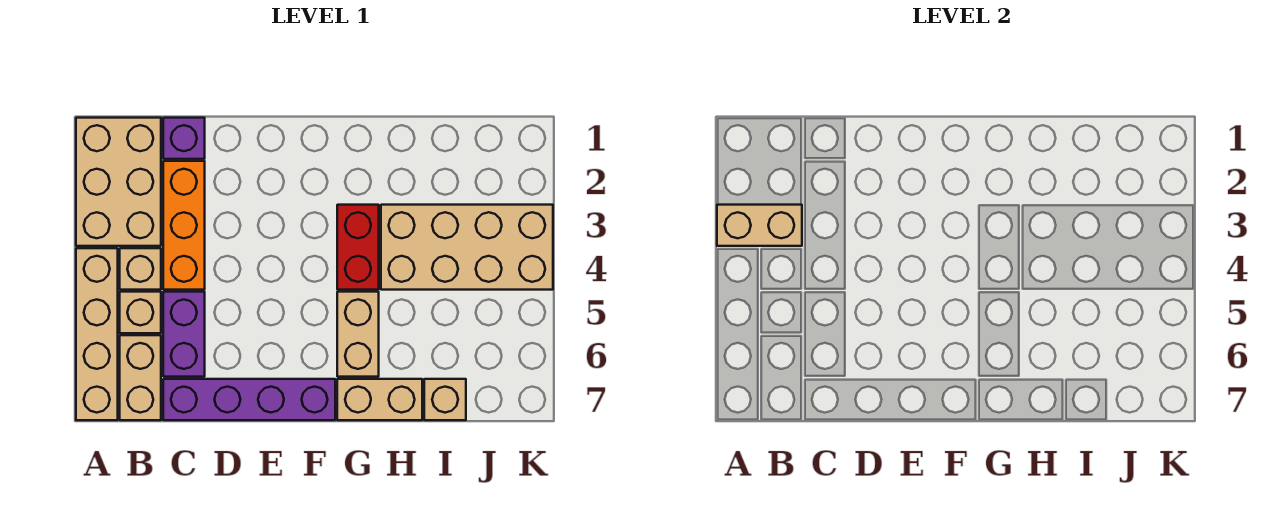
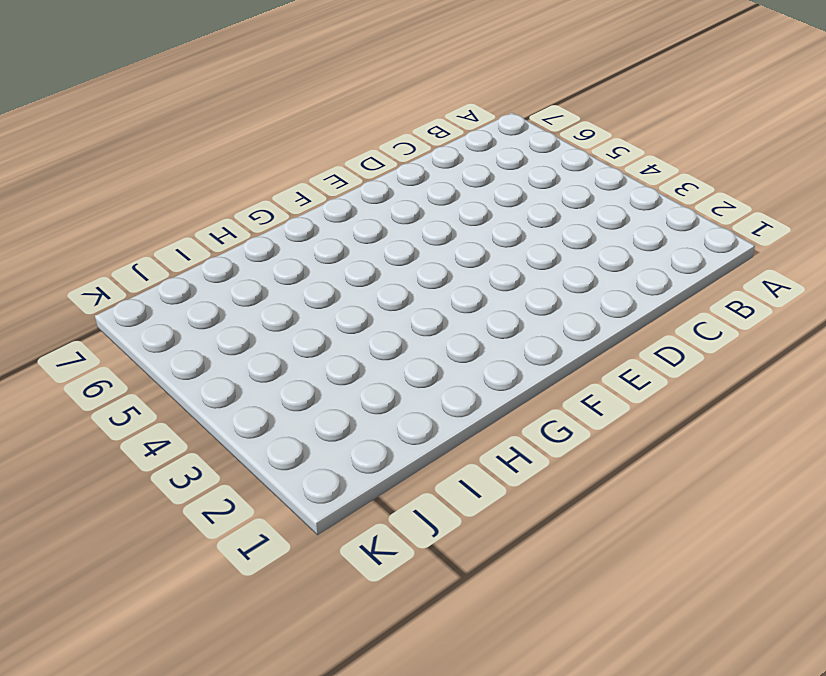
none -> tan brick A1:B3 level 1
none -> tan brick A4:A7 level 1
none -> tan brick B4 level 1

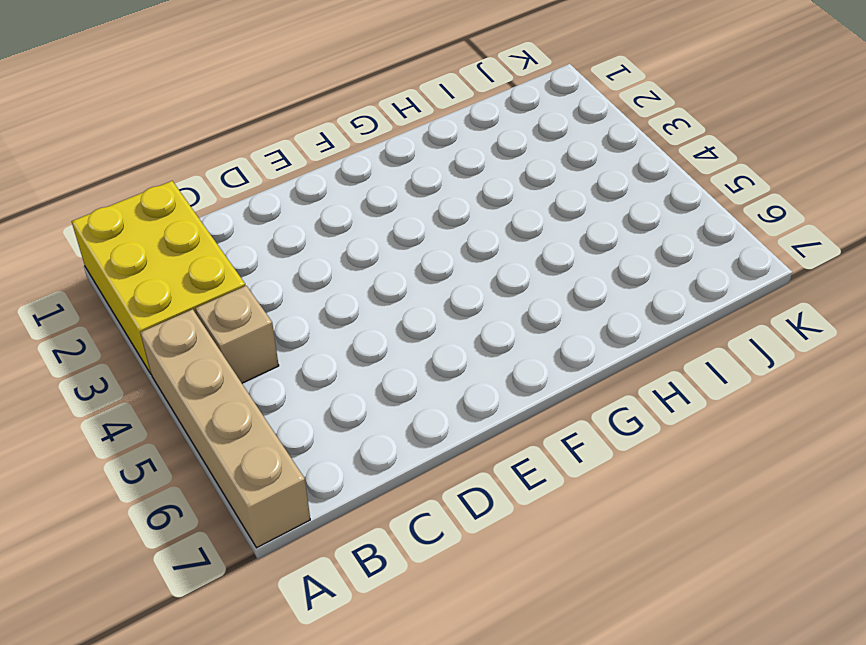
yellow brick A1:B3 level 1 -> tan brick A1:B3 level 1
none -> tan brick B5 level 1
none -> tan brick B6:B7 level 1
none -> purple brick C1 level 1

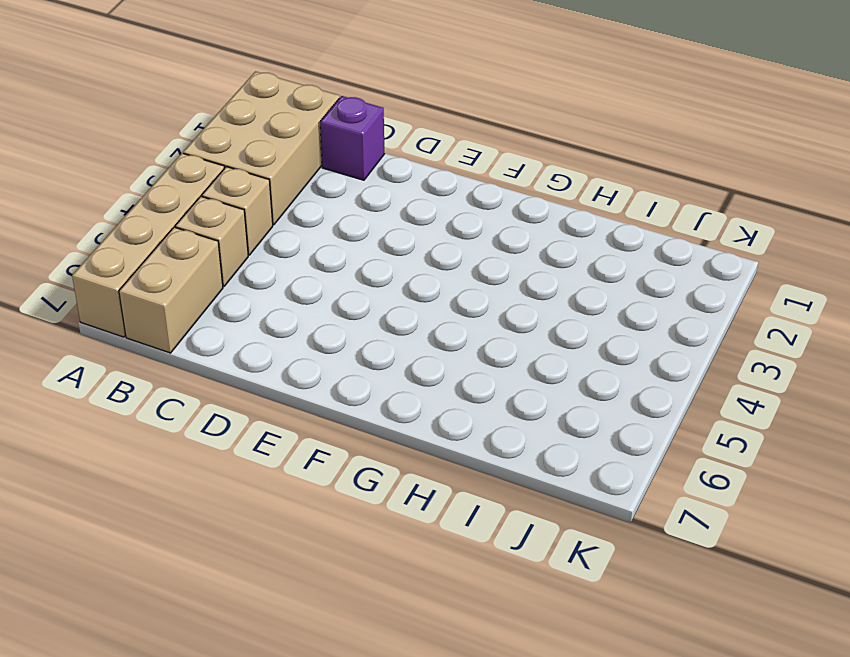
none -> orange brick C2:C4 level 1
none -> purple brick C5:C6 level 1
none -> purple brick C7:F7 level 1

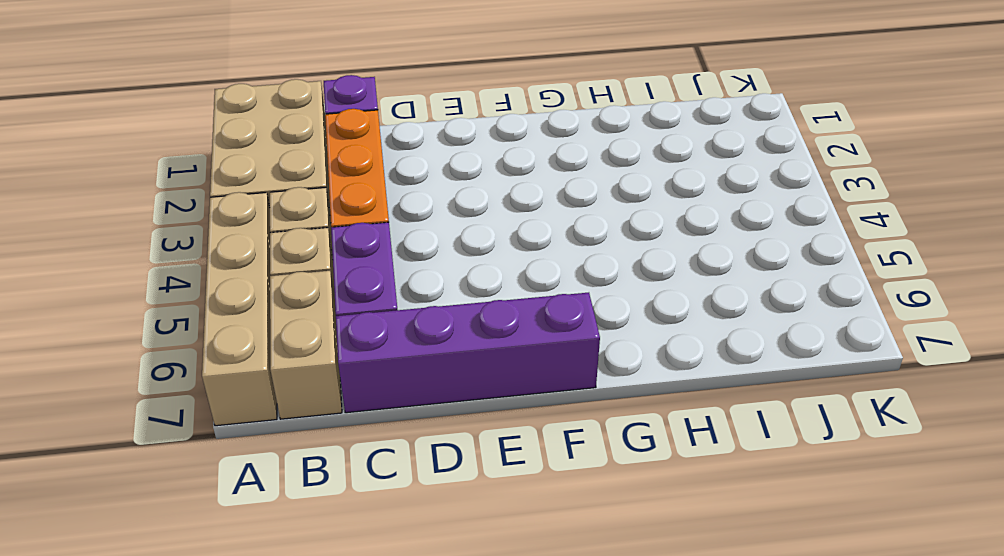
none -> red brick G3:G4 level 1
none -> tan brick G5:G6 level 1
none -> tan brick G7:H7 level 1

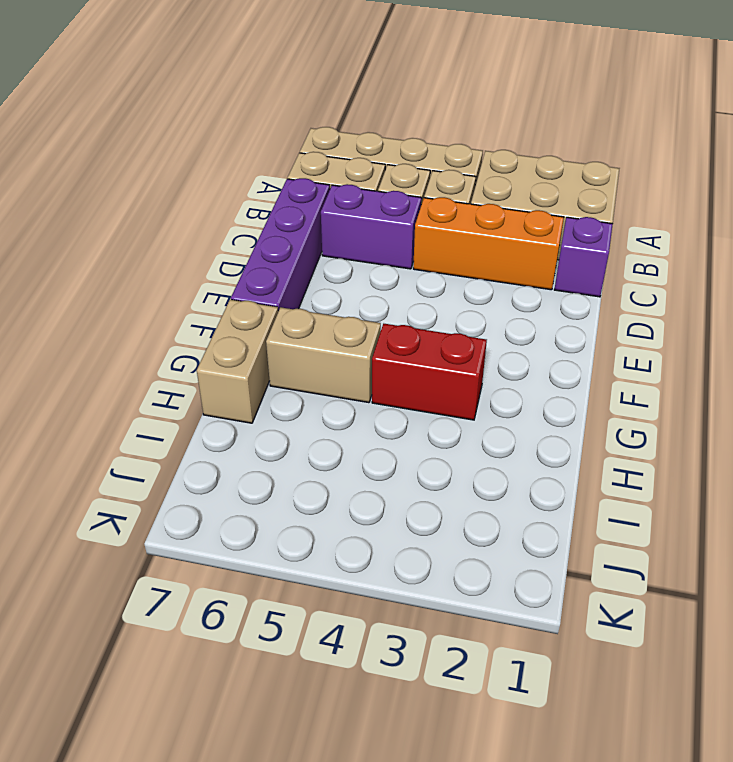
none -> tan brick H3:K4 level 1
none -> tan brick I7 level 1
none -> tan brick A3:B3 level 2

